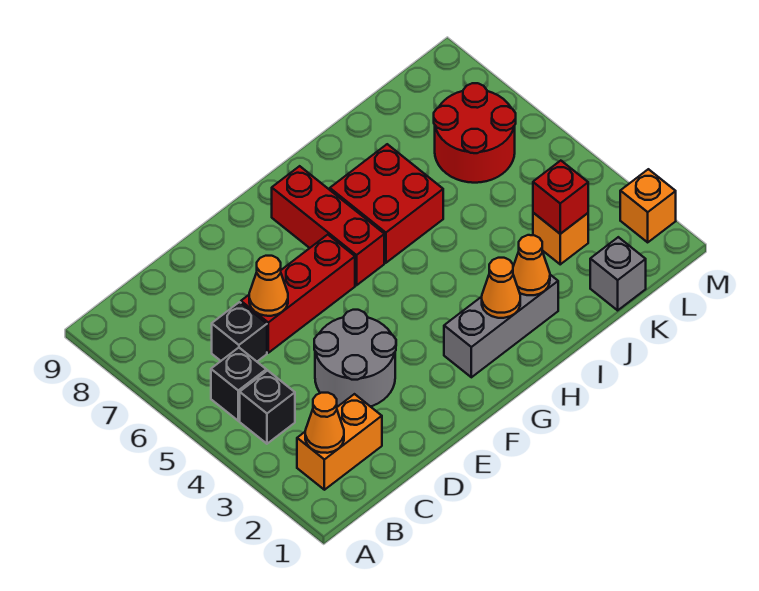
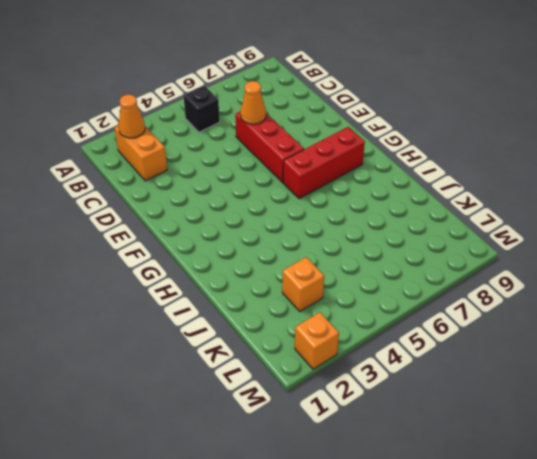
none -> black brick B4 level 1
none -> black brick C6 level 1
none -> grey round brick D3:E4 level 1

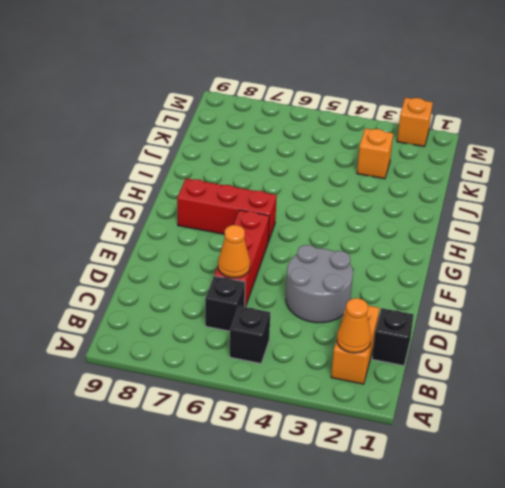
black brick C1 level 1 -> black brick B4 level 1
none -> grey brick G2:I2 level 1
none -> red brick H6:I7 level 1
none -> grey brick K1 level 1

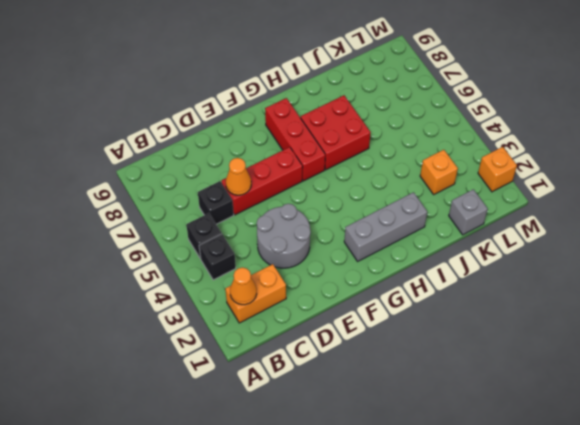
none -> red round brick K6:L7 level 1
none -> orange cone H2 level 2
none -> orange cone I2 level 2

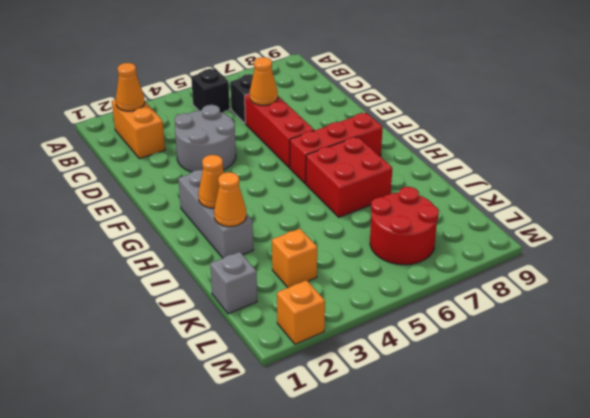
none -> black brick B4 level 1
none -> red brick K3 level 2

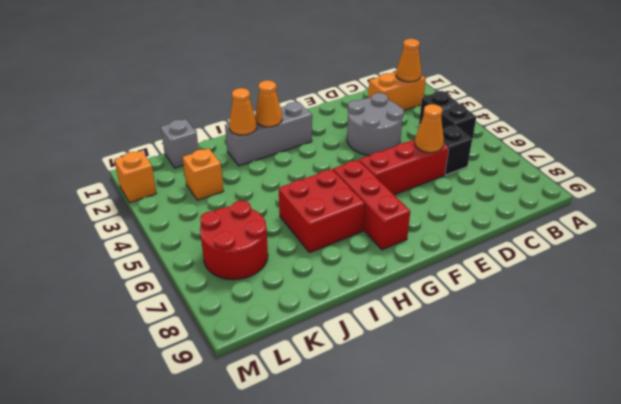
none -> red brick K3 level 2

